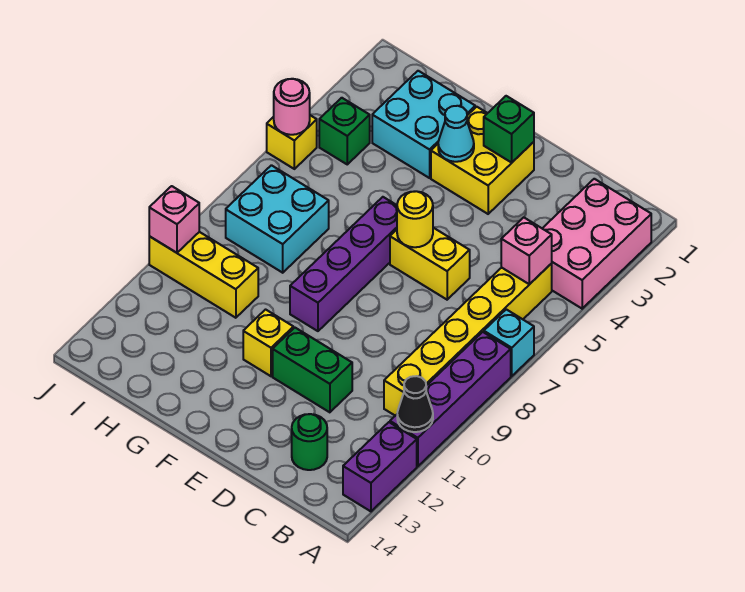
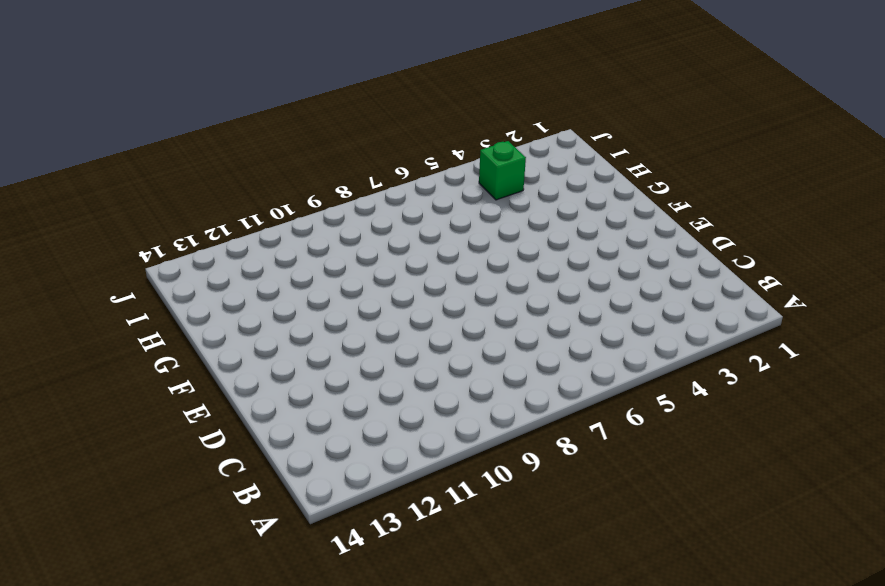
none -> pink brick A2:B4 level 1
none -> cyan brick A7 level 1
none -> purple brick A8:A11 level 1

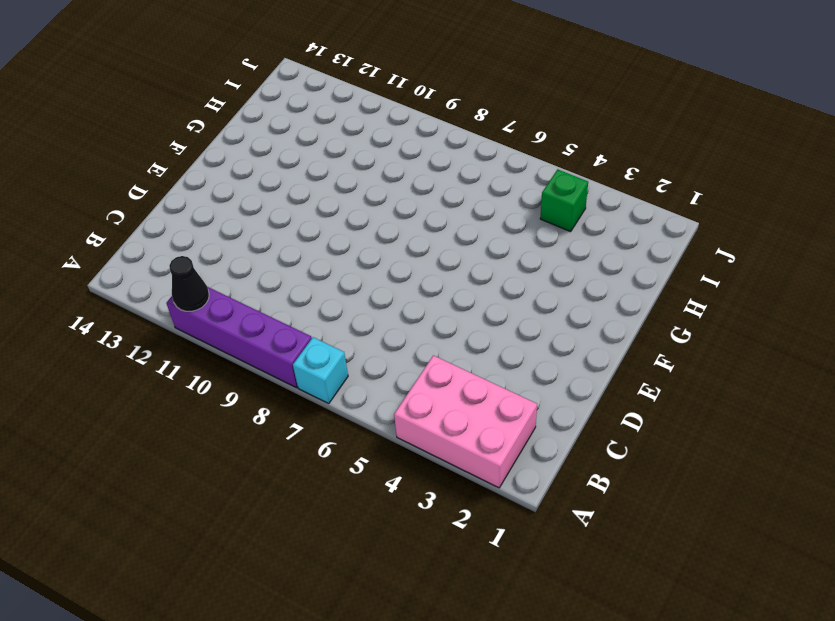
none -> purple brick A12:A13 level 1
none -> yellow brick B5:B10 level 1
none -> green round brick C13 level 1

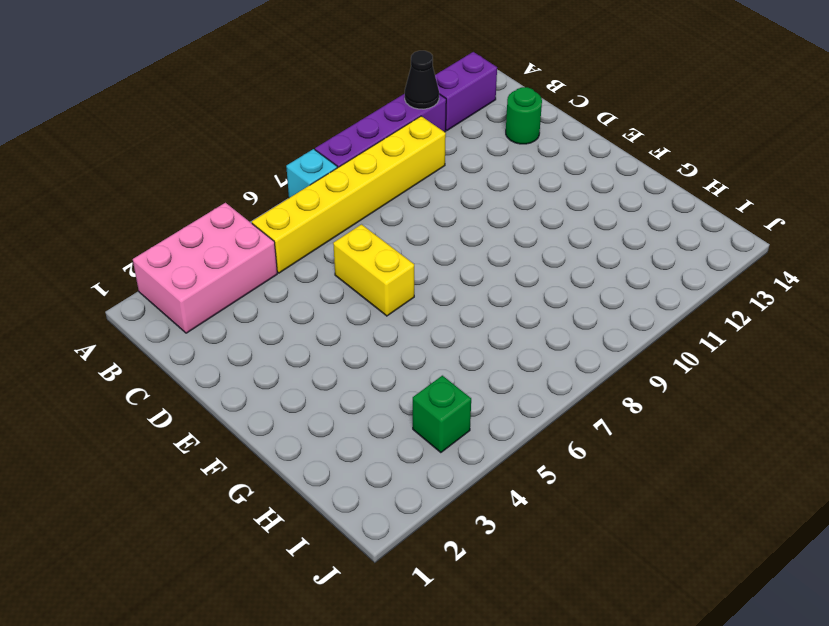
none -> green brick D11:E11 level 1
none -> yellow brick E2:F3 level 1
none -> purple brick F6:F9 level 1

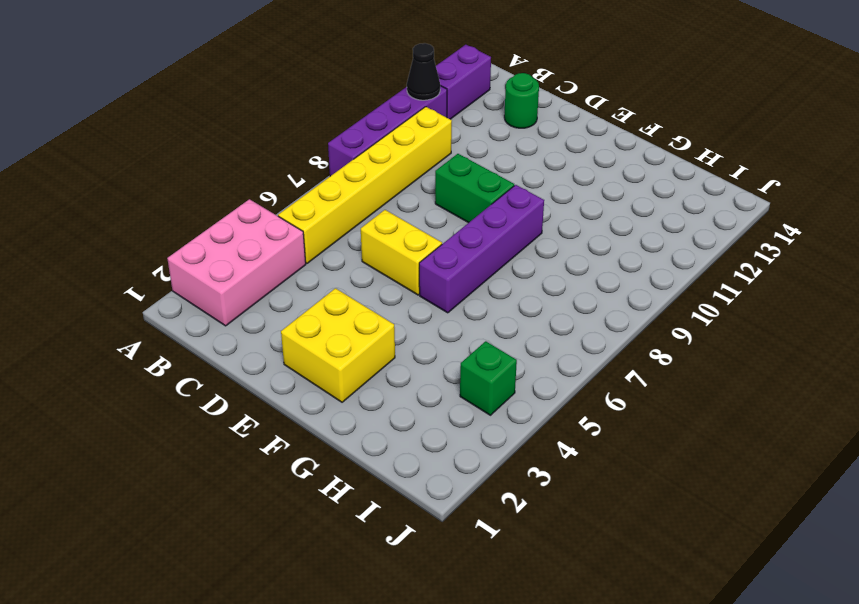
green brick D9:E9 level 1 -> green brick D11:E11 level 1
none -> cyan brick A7 level 1
none -> yellow brick F11 level 1
none -> cyan brick G2:H3 level 1

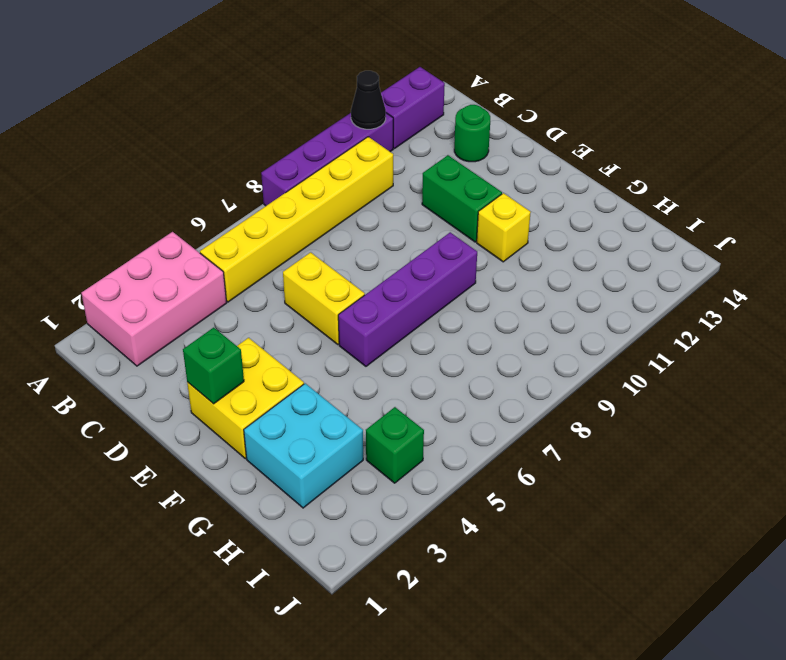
none -> cyan brick A7 level 1
none -> cyan brick H7:I8 level 1
none -> yellow brick H10:J10 level 1

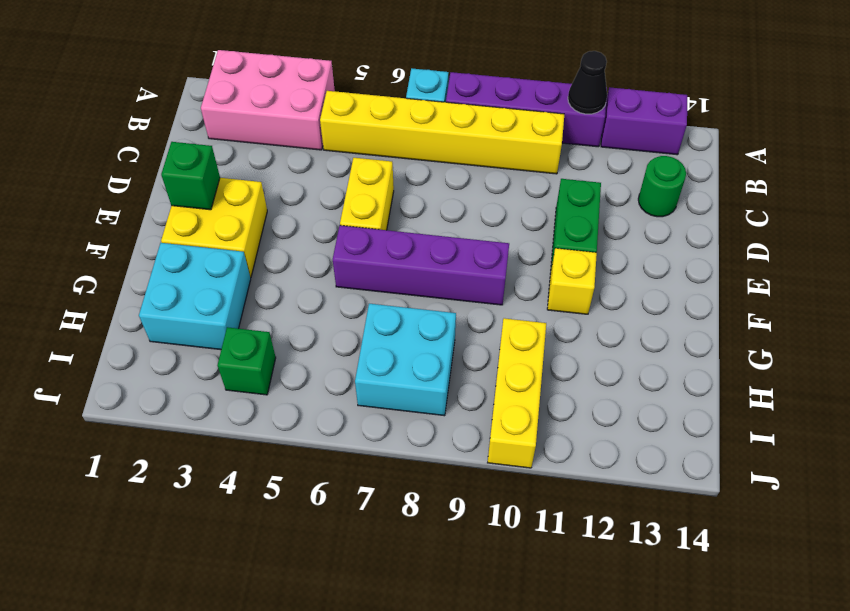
none -> yellow brick J5 level 1
none -> pink brick B5 level 2
none -> yellow round brick E6 level 2

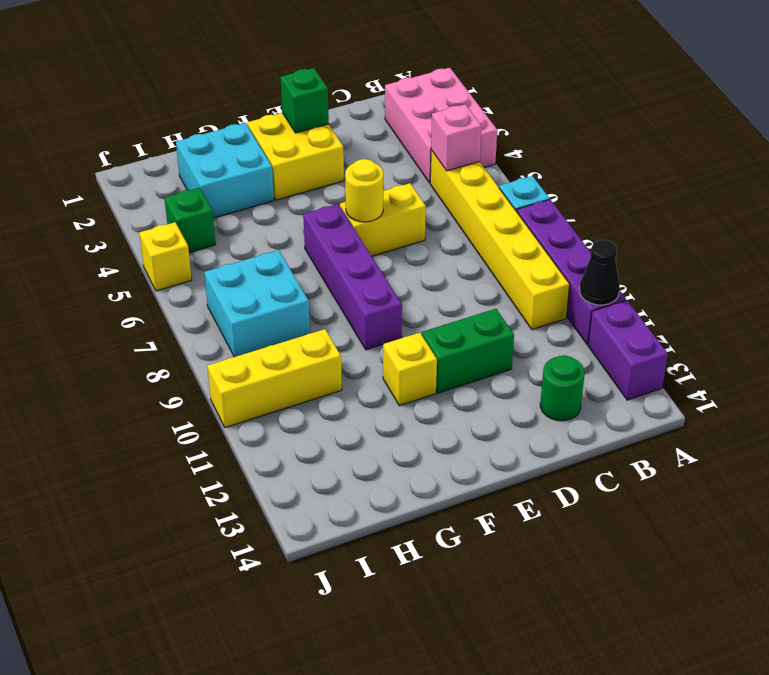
none -> cyan cone F3 level 2
none -> pink round brick J5 level 2
none -> pink brick J10 level 2

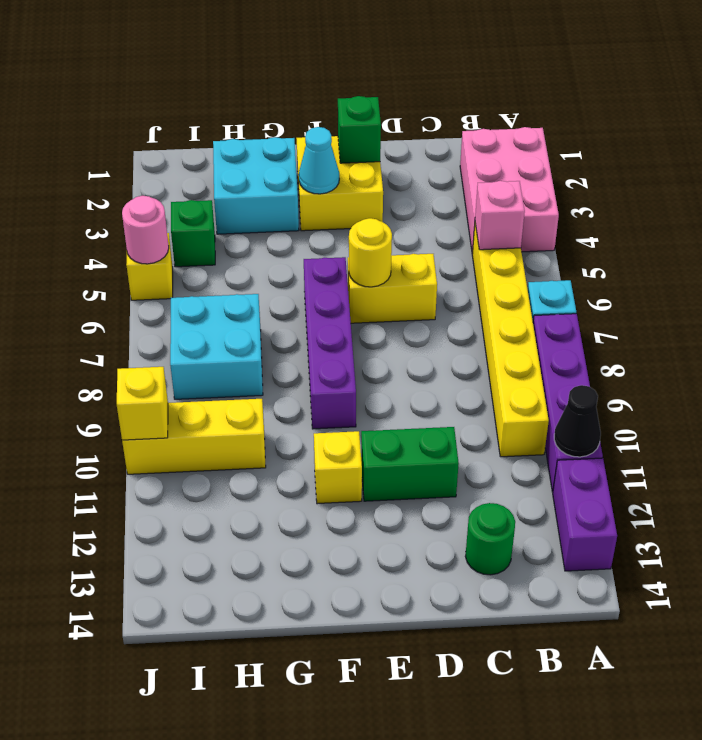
yellow brick J10 level 2 -> pink brick J10 level 2

